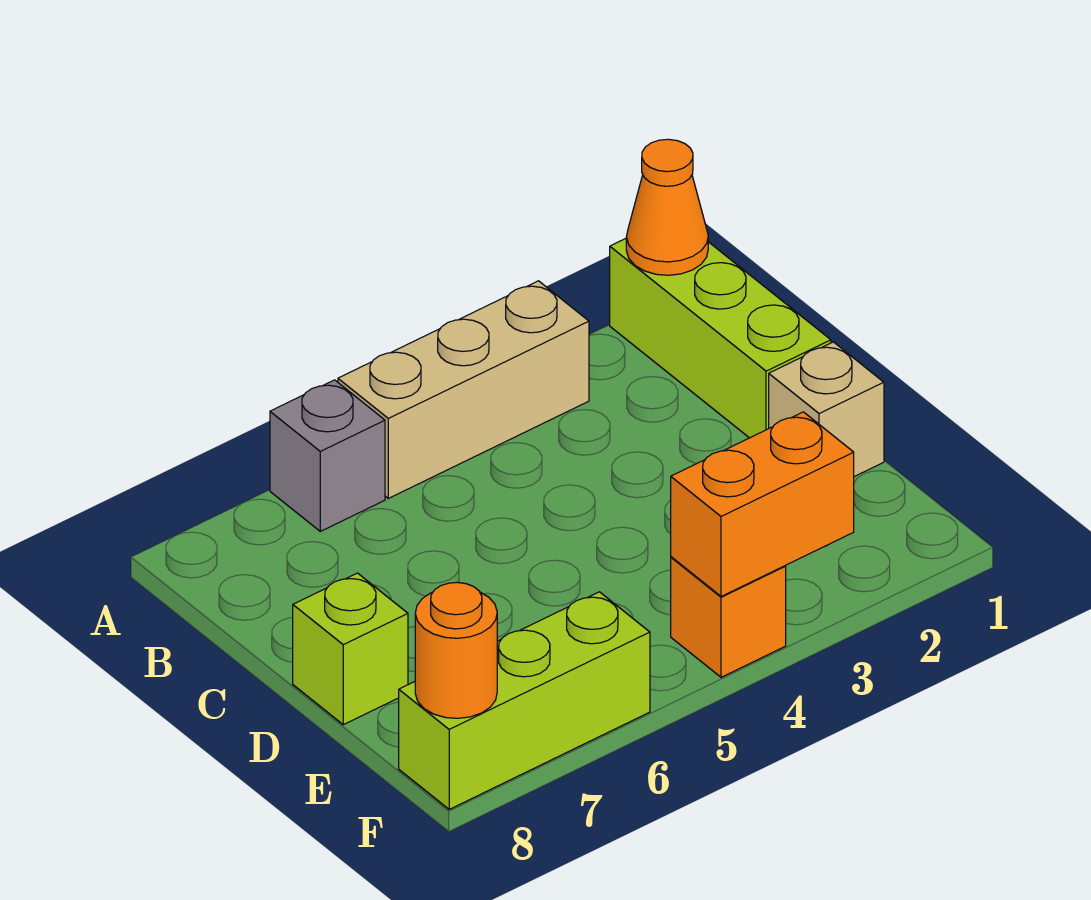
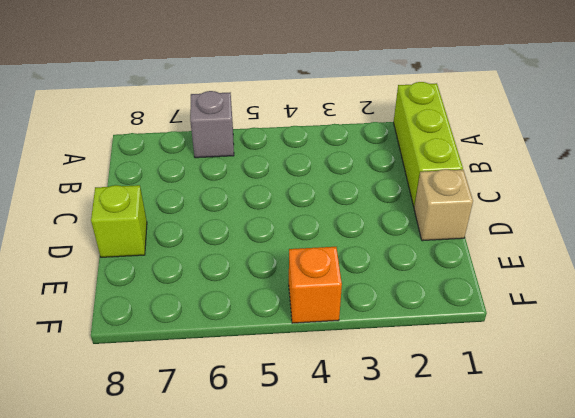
none -> tan brick A3:A5 level 1
none -> lime brick F6:F8 level 1

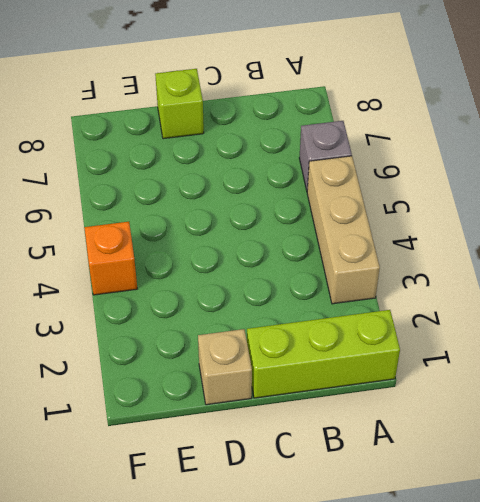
none -> lime brick F6:F8 level 1
none -> orange cone A1 level 2

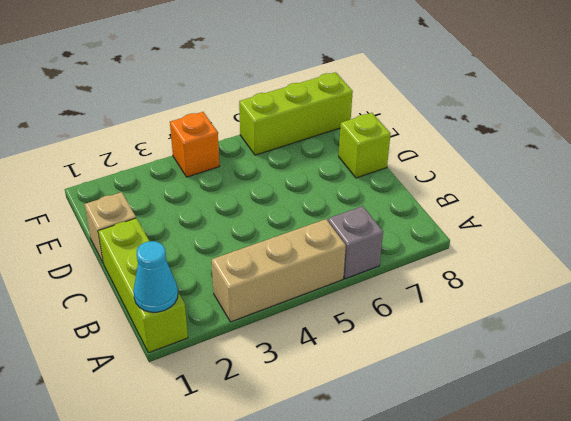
cyan cone A1 level 2 -> orange cone A1 level 2
none -> orange brick F3:F4 level 2
none -> orange round brick F8 level 2

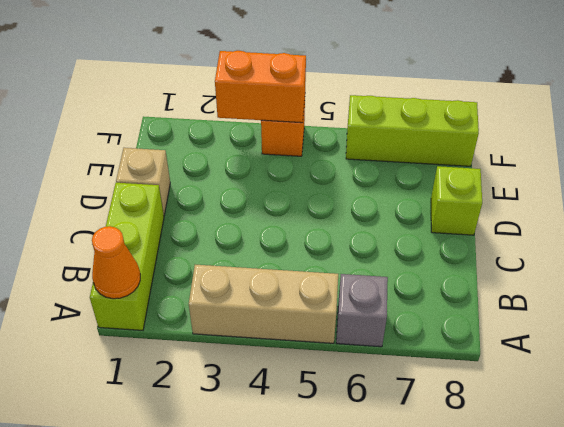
none -> orange round brick F8 level 2

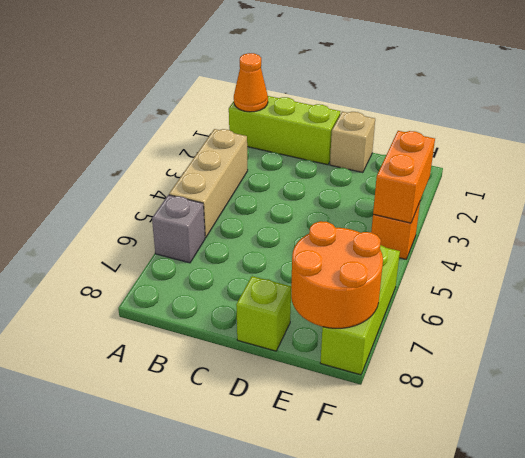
orange round brick E7:F8 level 2 -> orange round brick F8 level 2

